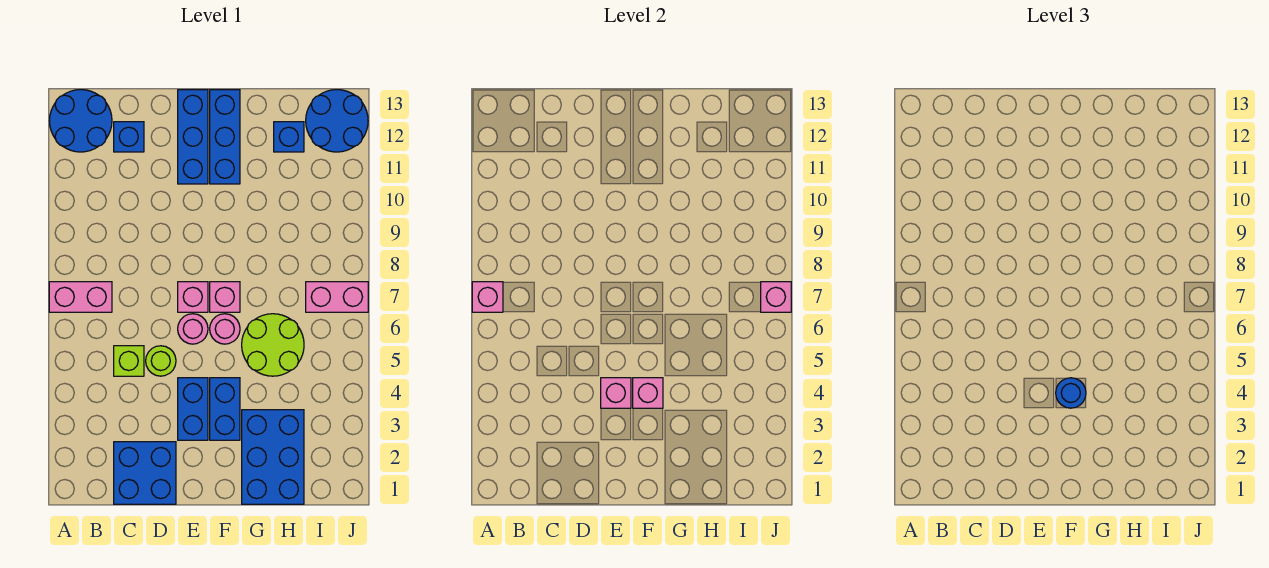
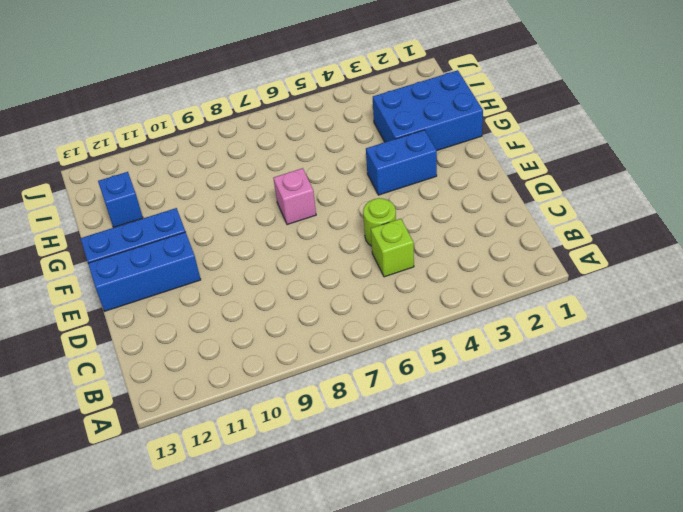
none -> pink brick A7:B7 level 1
none -> blue round brick A12:B13 level 1
none -> blue brick C1:D2 level 1

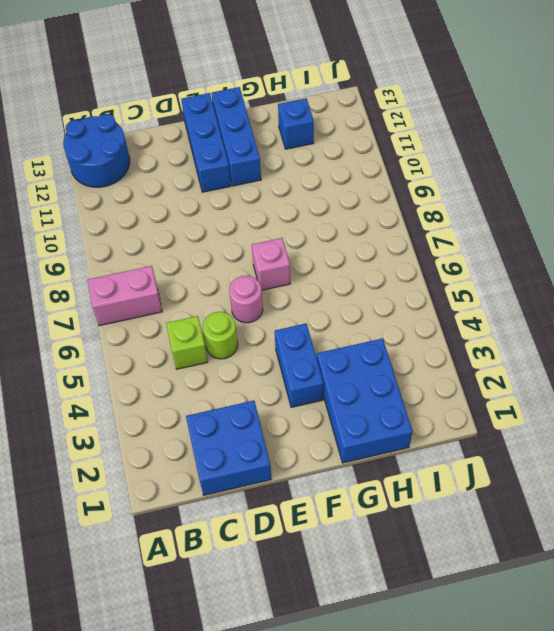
none -> blue brick C12 level 1
none -> blue brick E3:E4 level 1
none -> pink brick E7 level 1

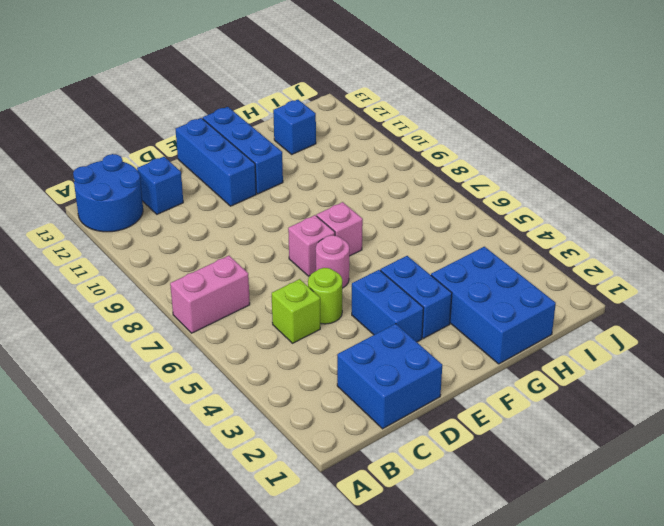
none -> pink round brick F6 level 1
none -> lime round brick G5:H6 level 1
none -> pink brick I7:J7 level 1

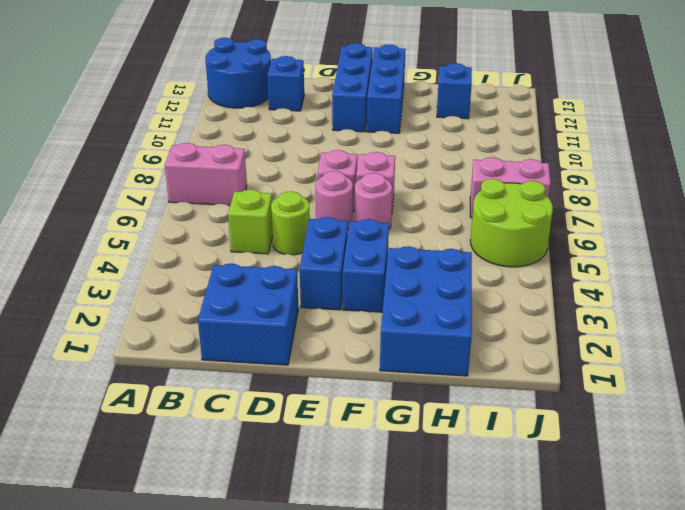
lime round brick I5:J6 level 1 -> lime round brick G5:H6 level 1
none -> blue round brick I12:J13 level 1
none -> pink brick A7 level 2
none -> pink brick E4 level 2

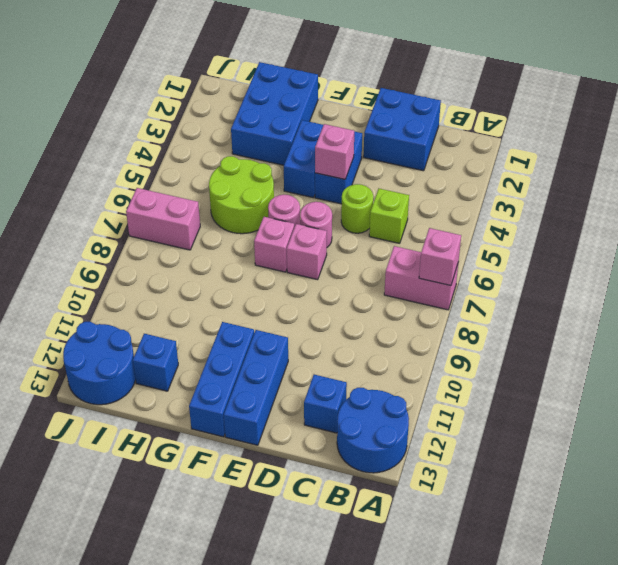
none -> pink brick F4 level 2
none -> pink brick J7 level 2
none -> blue round brick F4 level 3

